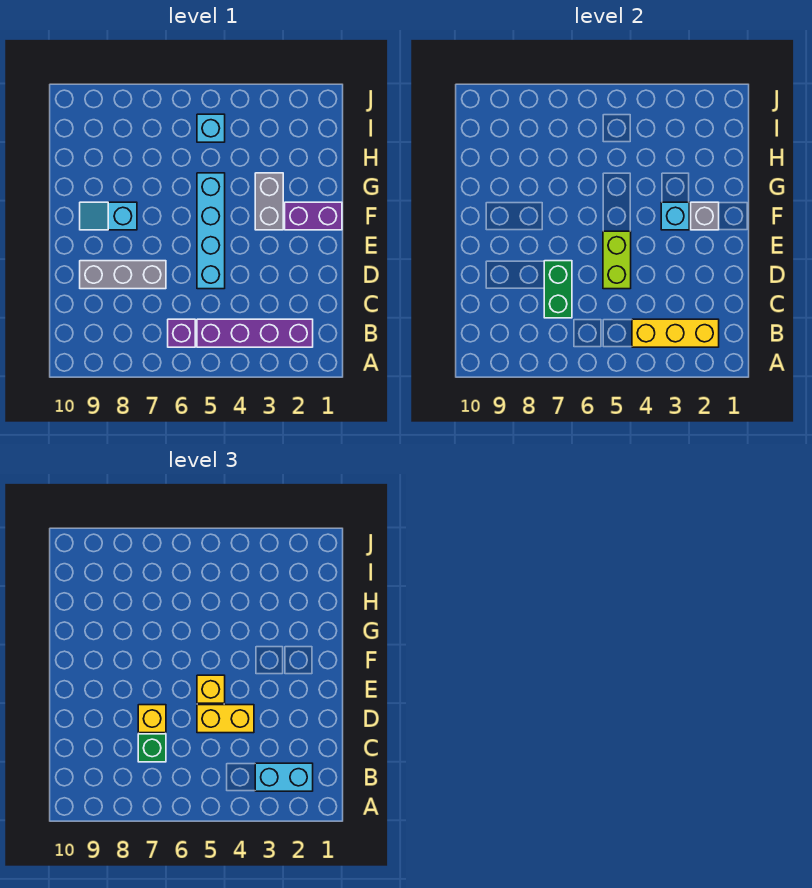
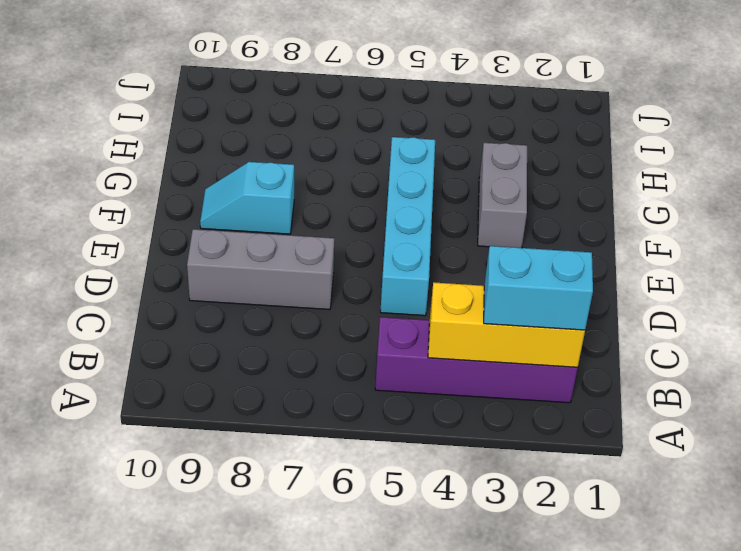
none -> purple brick B6 level 1
none -> purple brick F1:F2 level 1
none -> cyan brick I5 level 1

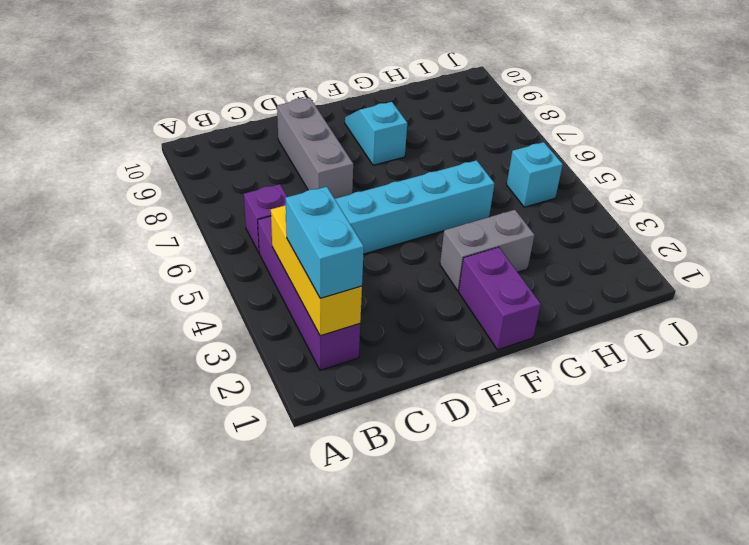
none -> green brick C7:D7 level 2
none -> lime brick D5:E5 level 2
none -> grey brick F2 level 2

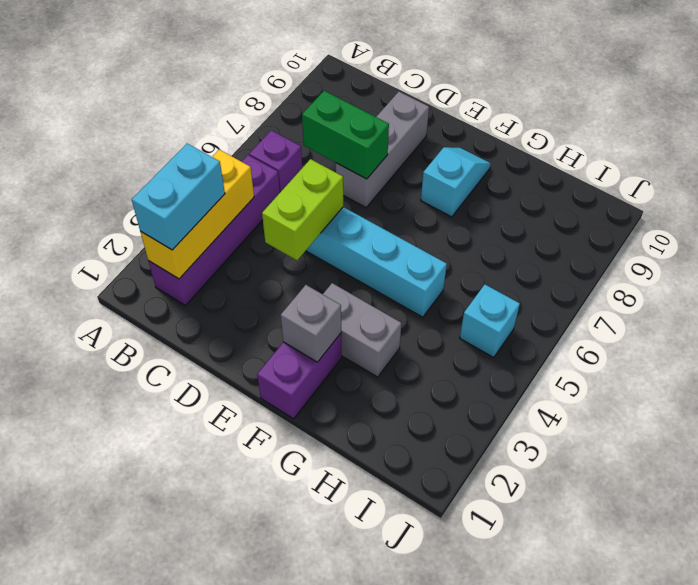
lime brick D4:D5 level 2 -> lime brick D5:E5 level 2
none -> cyan brick F3 level 2
none -> green brick C7 level 3
none -> yellow brick D4:D5 level 3

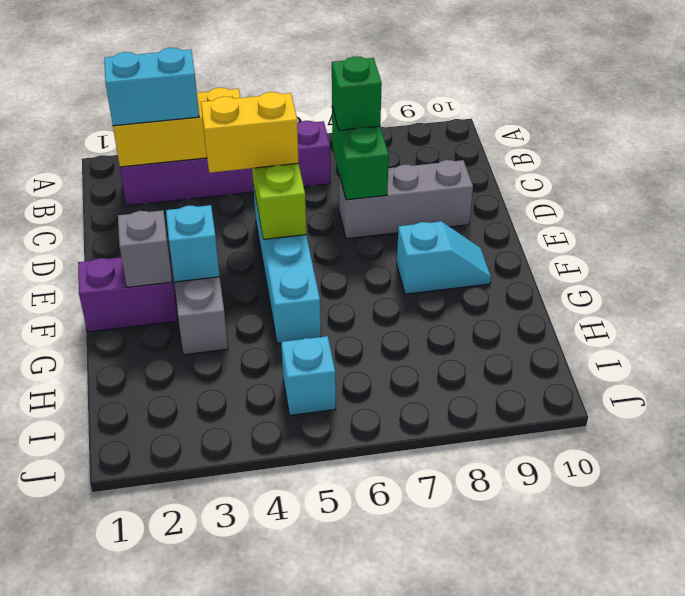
none -> yellow brick D7 level 3
none -> yellow brick E5 level 3

